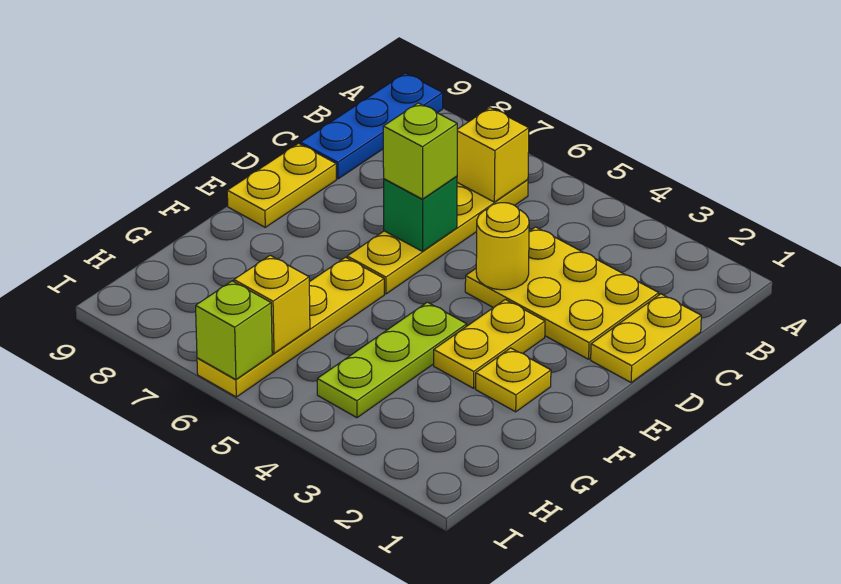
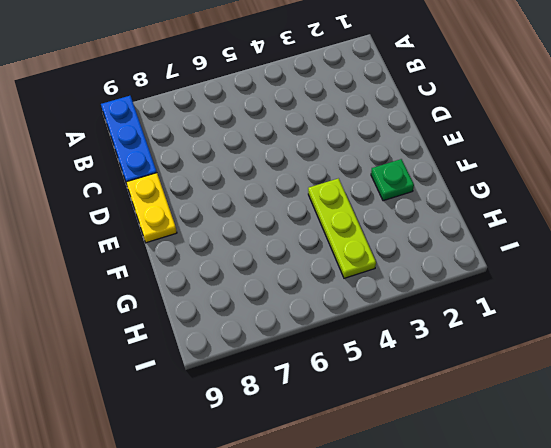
green plate F2 level 1 -> yellow plate F2 level 1
none -> yellow plate B6:E6 level 1
none -> yellow plate C1:D1 level 1
none -> yellow plate C2:D4 level 1

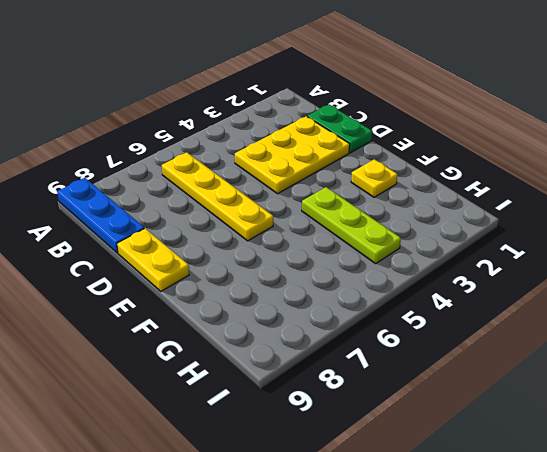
green plate C1:D1 level 1 -> yellow plate C1:D1 level 1
none -> yellow plate E3:F3 level 1
none -> yellow plate F6:I6 level 1
none -> yellow brick B6 level 2

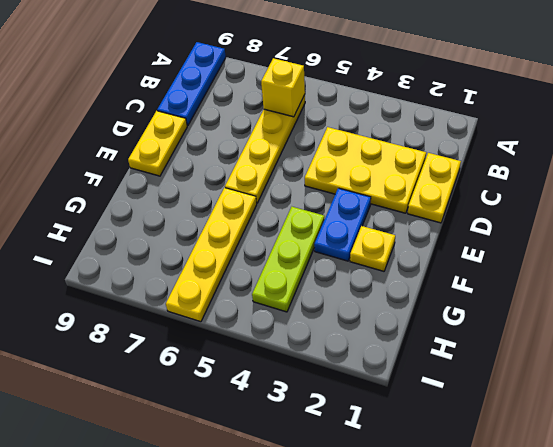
blue plate E3:F3 level 1 -> yellow plate E3:F3 level 1
none -> yellow round brick D4 level 2
none -> green brick D6 level 2
none -> yellow brick H6 level 2

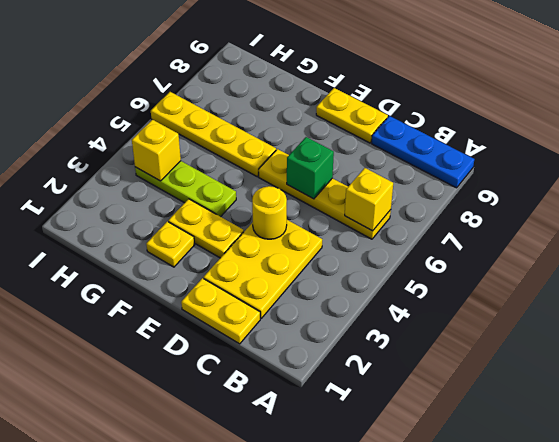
yellow brick H4 level 2 -> yellow brick H6 level 2
none -> lime brick I6 level 2
none -> lime brick D6 level 3

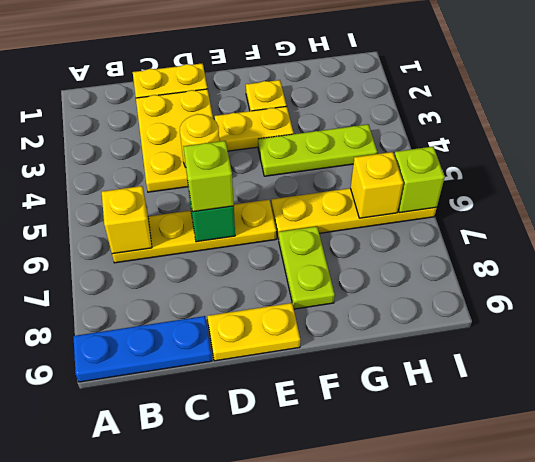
lime plate F7:F8 level 1 -> none

